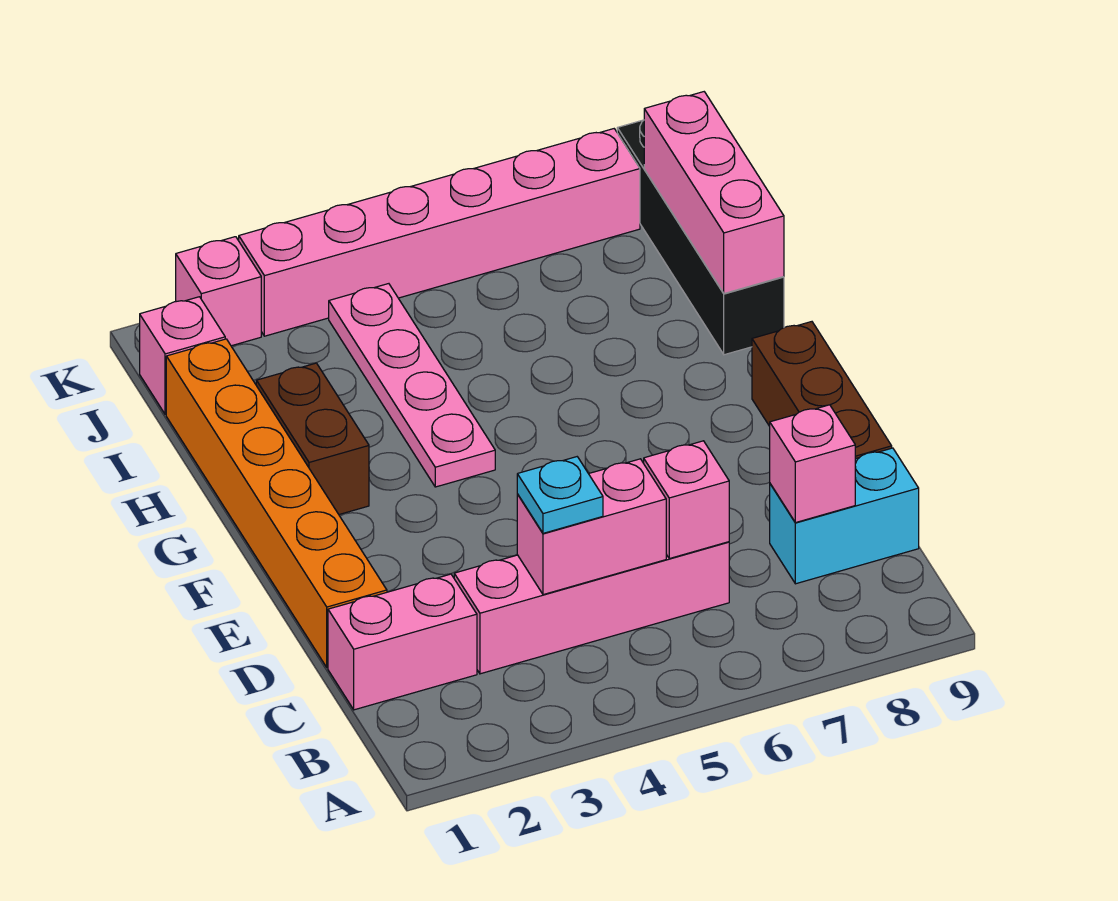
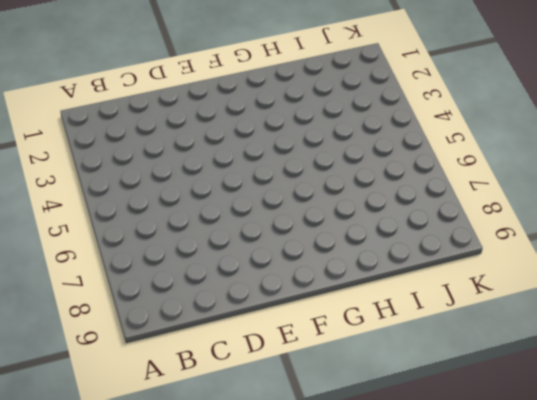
none -> pink brick C1:C2 level 1
none -> pink brick C3:C6 level 1
none -> cyan brick C8:C9 level 1

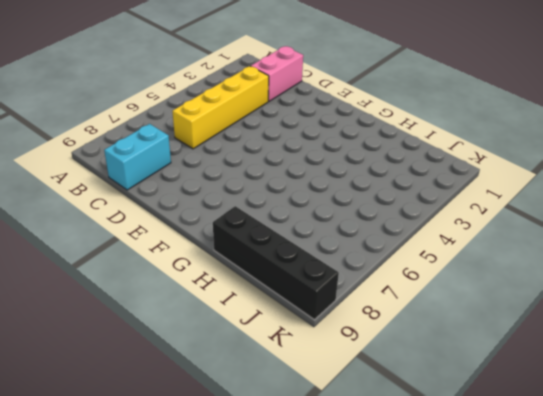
yellow brick C3:C6 level 1 -> pink brick C3:C6 level 1
none -> orange brick D1:I1 level 1
none -> brown brick D9:F9 level 1
none -> brown brick G2:H2 level 1

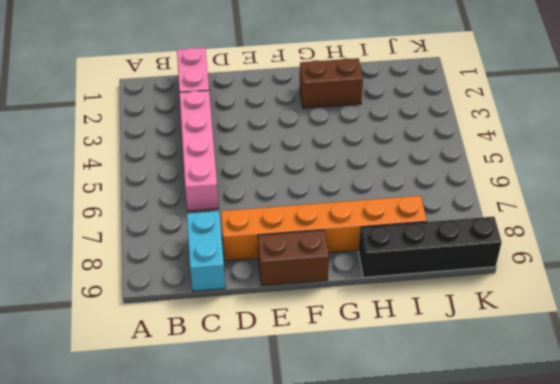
orange brick D8:I8 level 1 -> orange brick D1:I1 level 1
brown brick E9:F9 level 1 -> brown brick D9:F9 level 1
none -> pink plate G4:J4 level 1
none -> pink brick J1 level 1
none -> pink brick K2 level 1

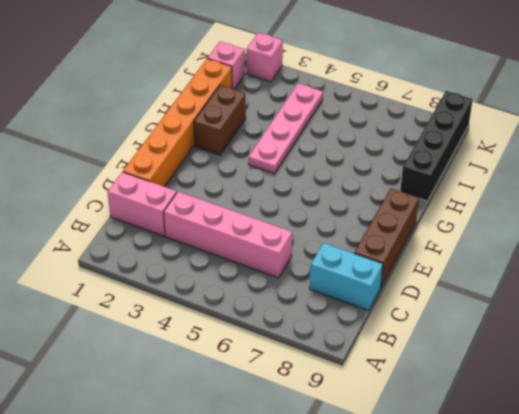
none -> pink brick K3:K8 level 1
none -> pink brick C4:C5 level 2
none -> pink brick C6 level 2

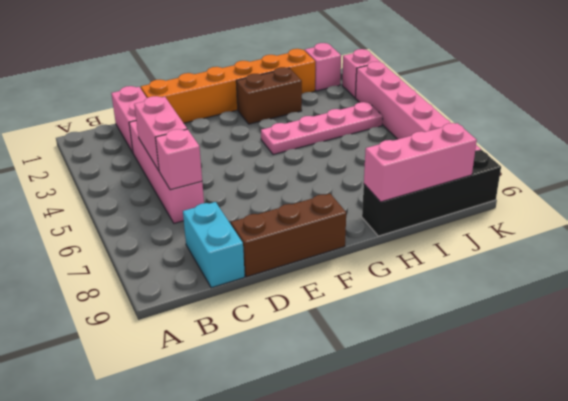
none -> pink brick C8 level 2
none -> cyan plate C4 level 3

